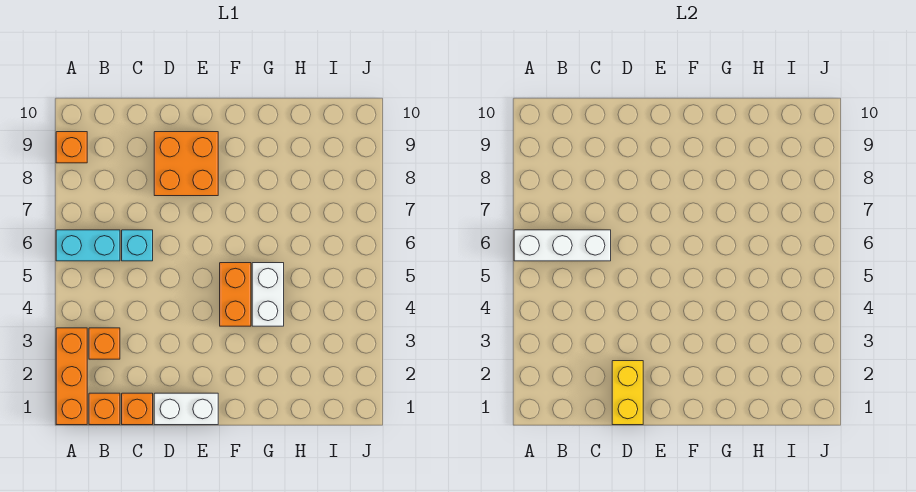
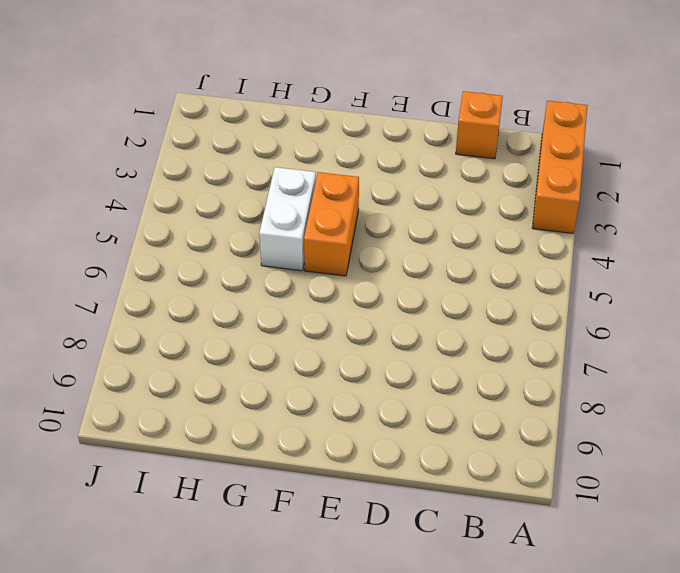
none -> cyan brick A6:B6 level 1
none -> orange brick A9 level 1
none -> orange brick B1 level 1

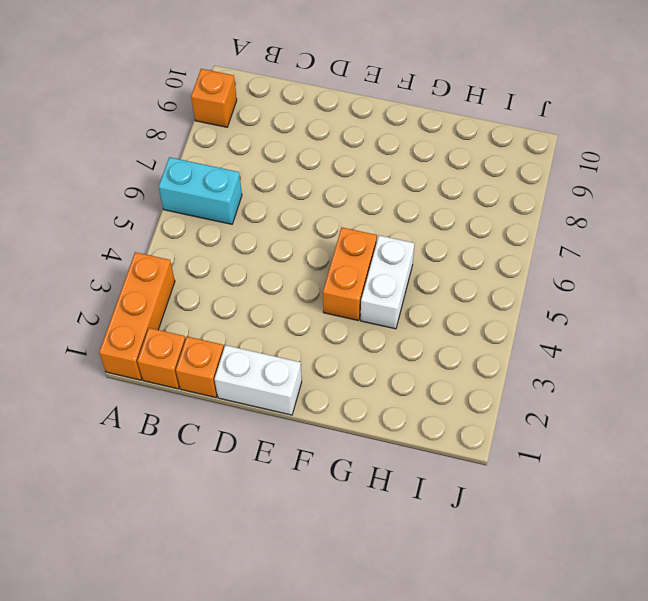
none -> orange brick B3 level 1
none -> cyan brick C6 level 1
none -> orange brick D8:E9 level 1

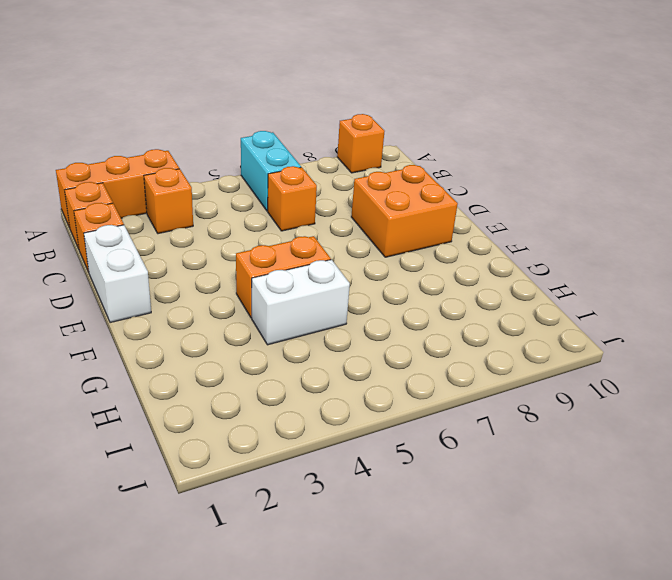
orange brick C6 level 1 -> cyan brick C6 level 1
none -> white brick A6:C6 level 2
none -> yellow brick D1:D2 level 2

